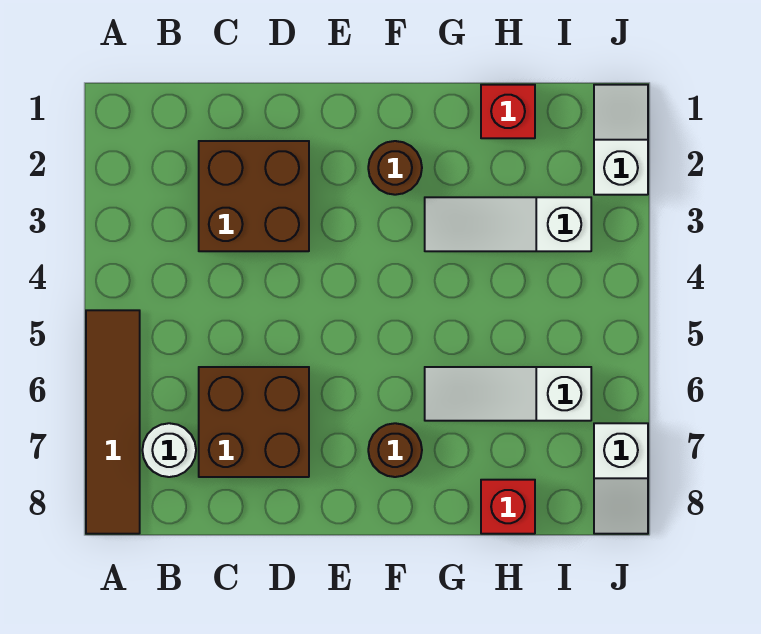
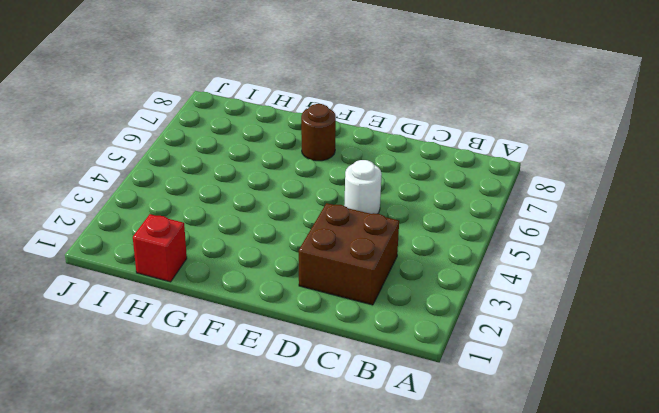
white round brick D5 level 1 -> white round brick B7 level 1
none -> brown tile A5:A8 level 1
none -> brown brick C6:D7 level 1
none -> brown round brick F2 level 1

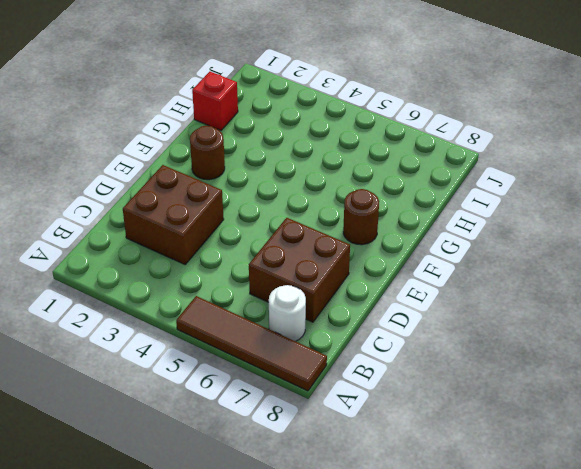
none -> white slope G3:I3 level 1 top I
none -> white slope G6:I6 level 1 top I
none -> red brick H8 level 1

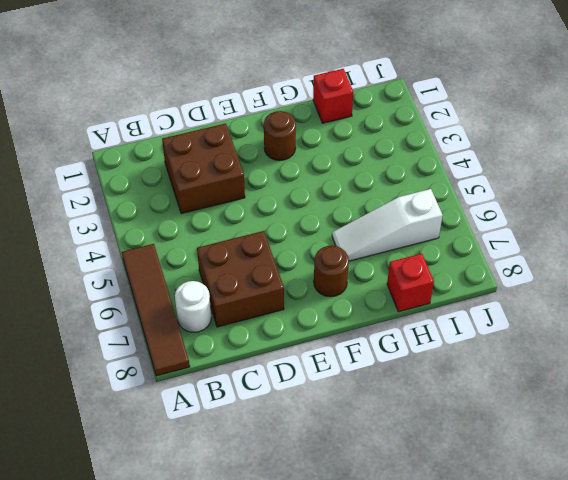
none -> white slope G3:I3 level 1 top I
none -> white slope J1:J2 level 1 top 2
none -> white slope J7:J8 level 1 top 7

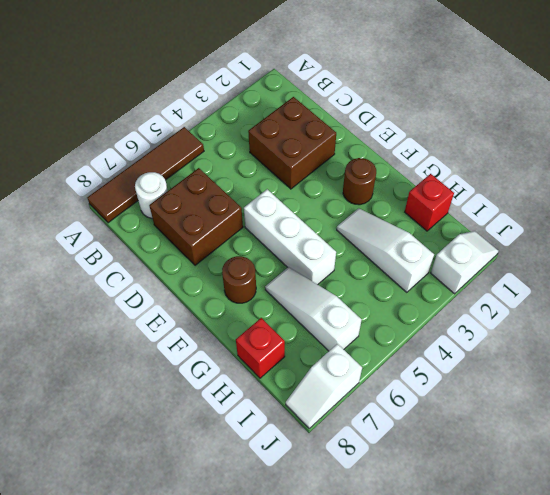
white brick E5:G5 level 1 -> none

